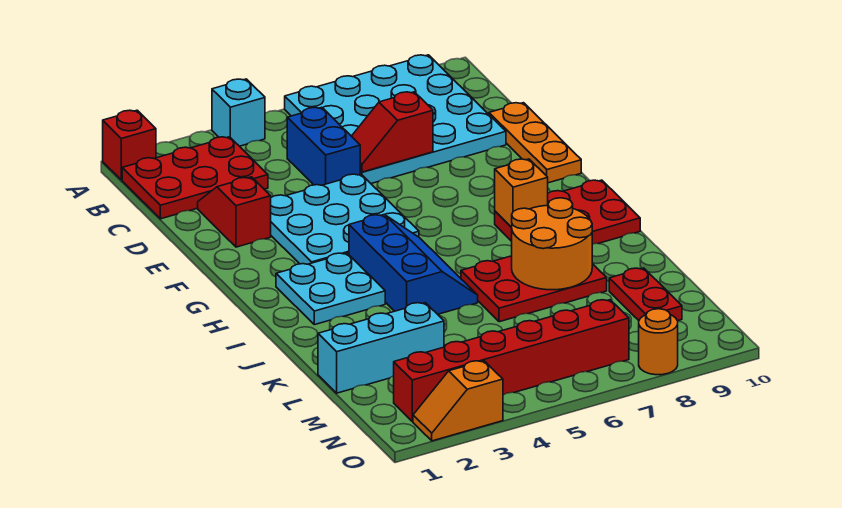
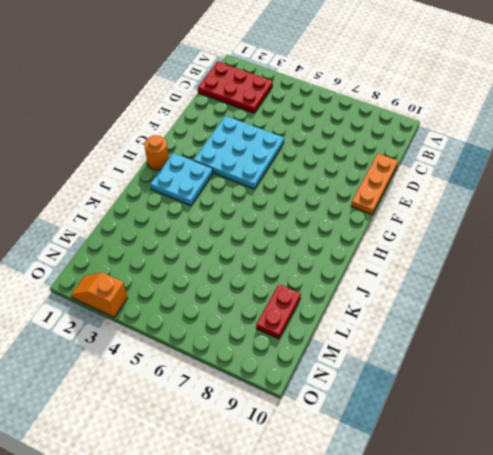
orange round brick H1 level 1 -> orange round brick O8 level 1
none -> red brick A1 level 1
none -> cyan brick A4 level 1
none -> cyan plate A6:D9 level 1

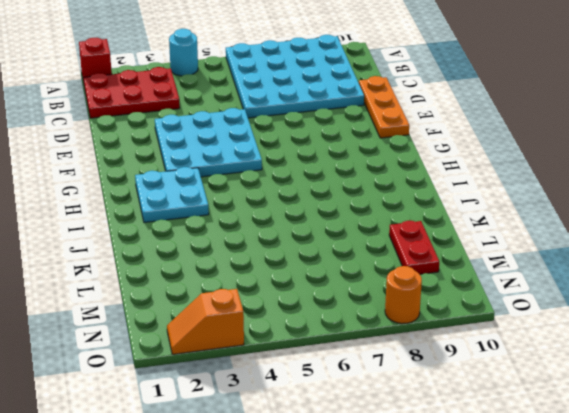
cyan round brick A4 level 1 -> cyan brick A4 level 1
none -> blue brick C5:D5 level 1
none -> red slope D2:E2 level 1 top E
none -> blue slope H4:J5 level 1 top 4

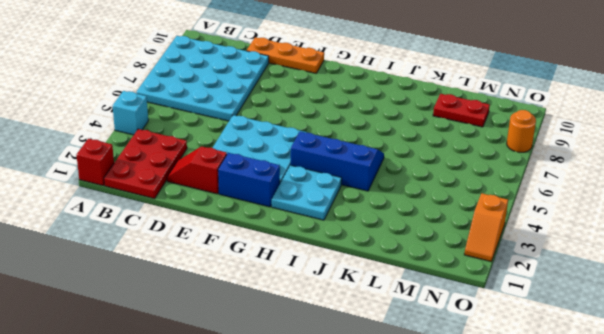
blue brick F2:G2 level 1 -> blue brick C5:D5 level 1
none -> red plate H8:I10 level 1
none -> red plate J6:K8 level 1
none -> cyan brick L1:L3 level 1

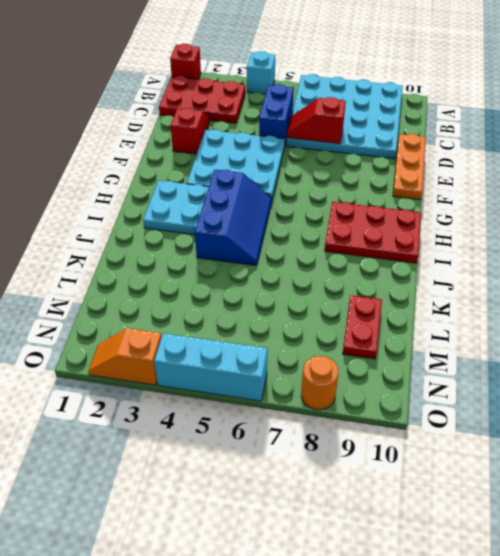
cyan brick O4:O6 level 1 -> cyan brick L1:L3 level 1
none -> red plate J6:K8 level 1
none -> red brick N2:N7 level 1
none -> orange brick H8 level 2

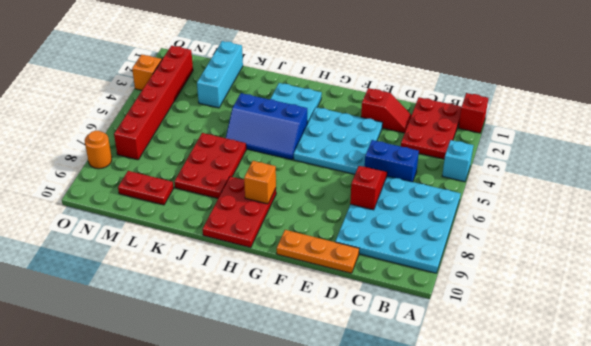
none -> orange round brick J7:K8 level 2

